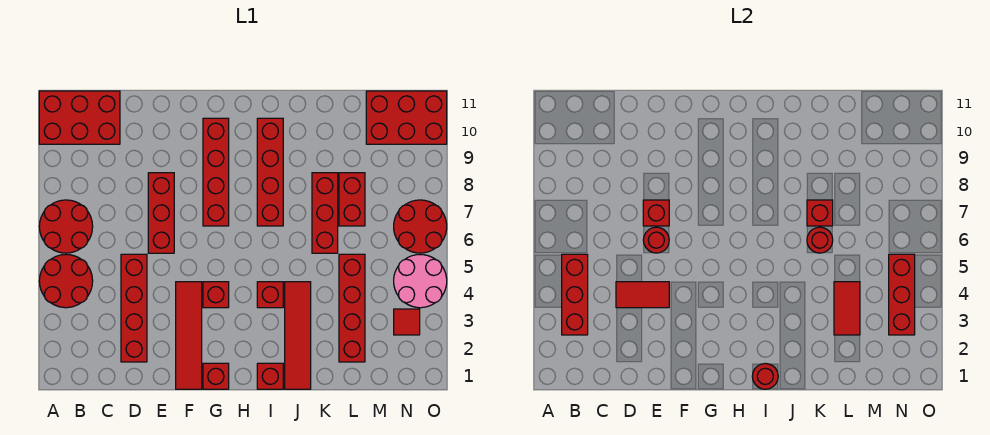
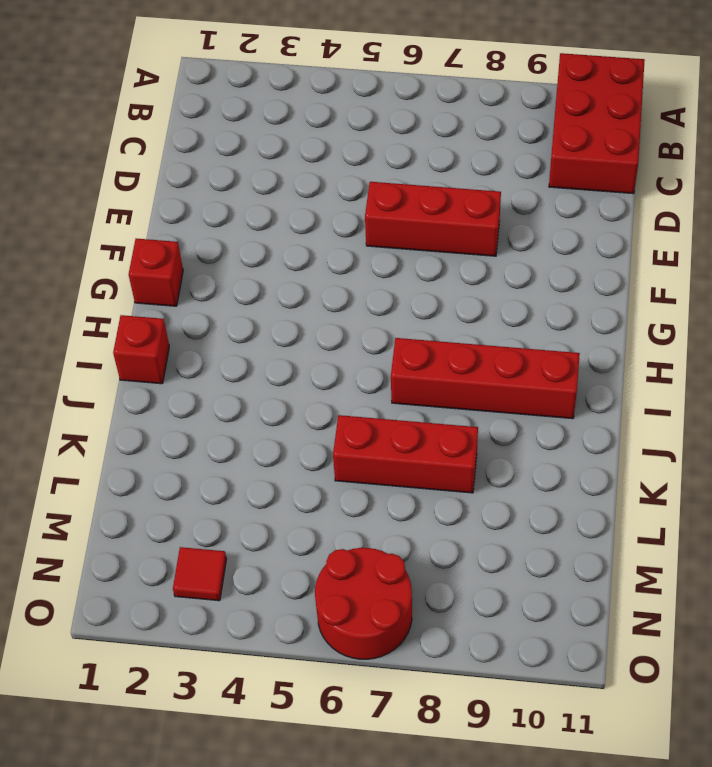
none -> red round brick A4:B5 level 1
none -> red round brick A6:B7 level 1
none -> red brick D2:D5 level 1

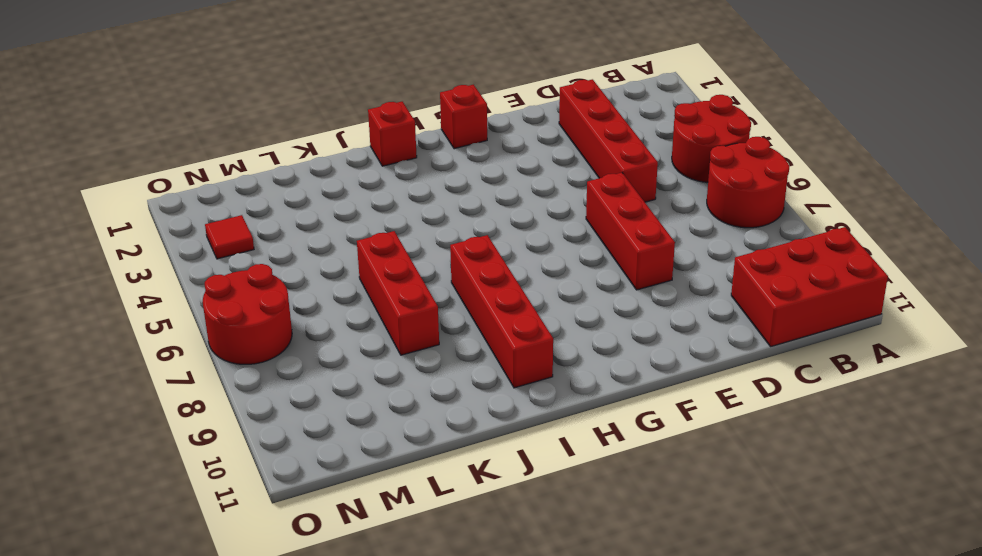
none -> red tile F1:F4 level 1
none -> red brick G4 level 1
none -> red brick G7:G10 level 1

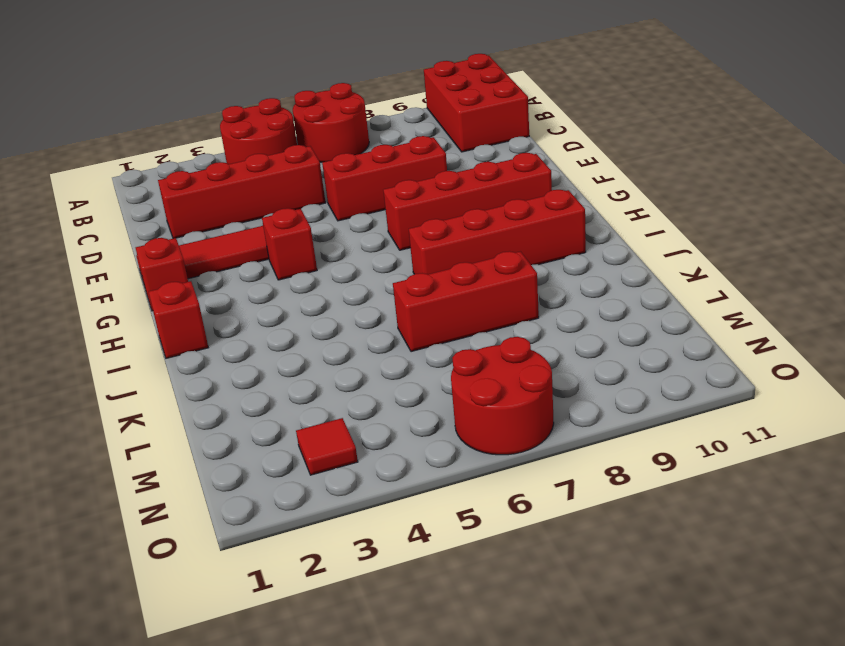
none -> red brick I4 level 1
none -> red tile J1:J4 level 1
none -> red brick L2:L5 level 1

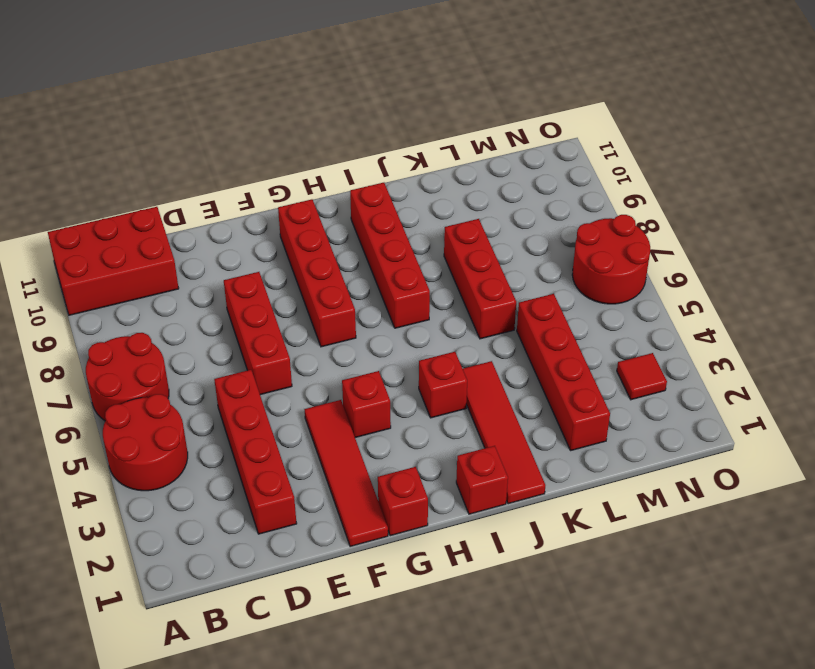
none -> red brick L7:L8 level 1
none -> red brick M10:O11 level 1
none -> pink round brick N4:O5 level 1

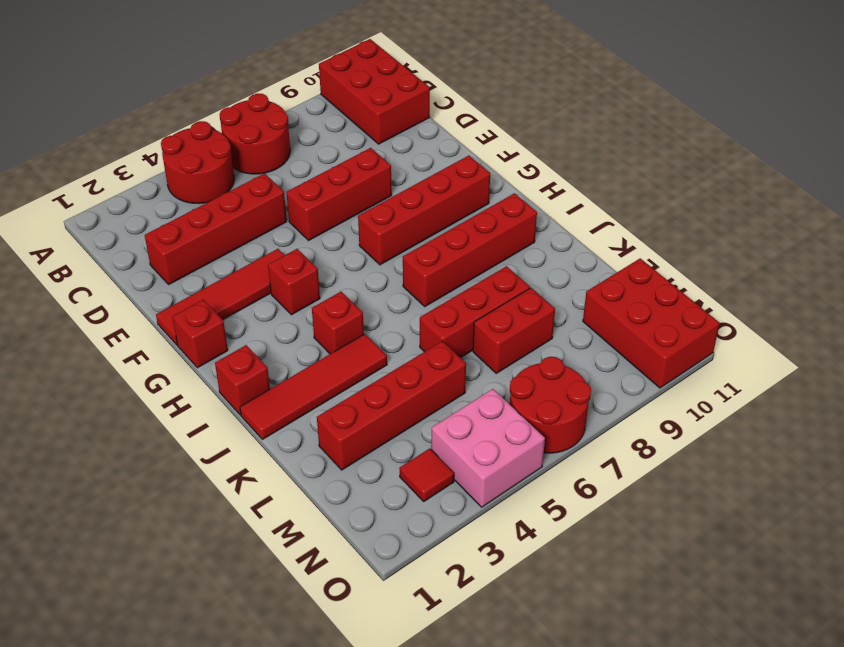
pink brick N4:O5 level 1 -> pink round brick N4:O5 level 1
none -> red brick B3:B5 level 2
none -> red tile D4:E4 level 2
none -> red round brick E6 level 2

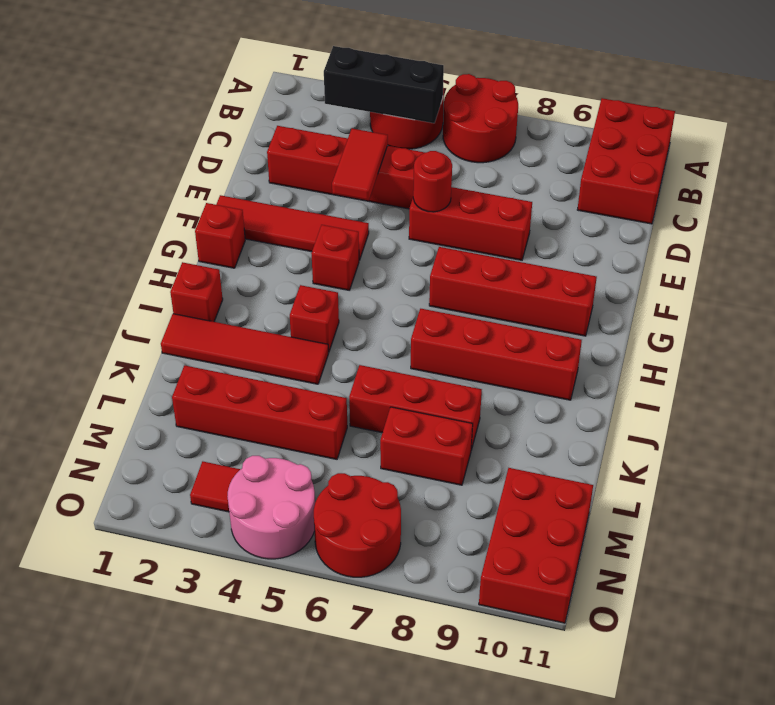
black brick B3:B5 level 2 -> red brick B3:B5 level 2
none -> red brick E7 level 2
none -> red round brick I1 level 2
none -> red round brick K6 level 2

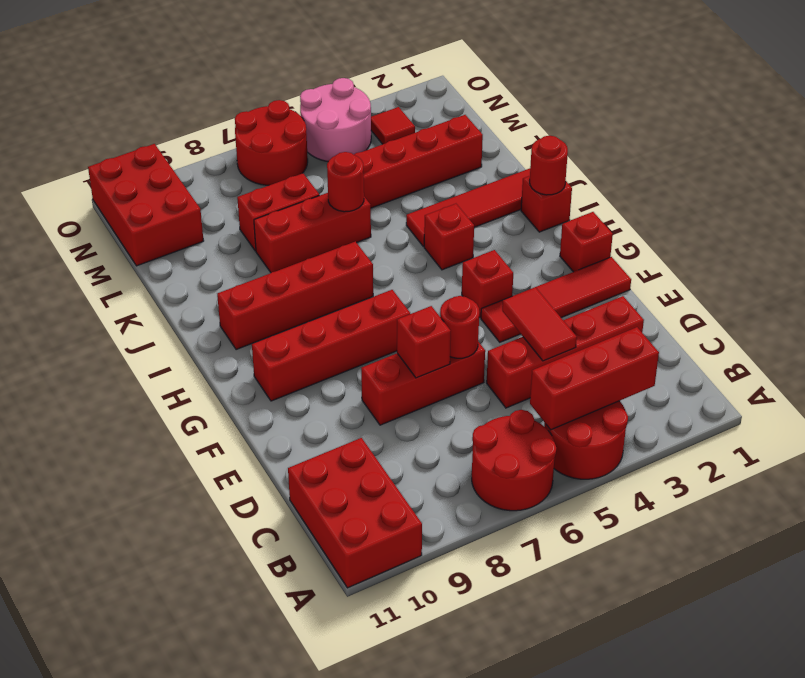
none -> red brick K7 level 2
none -> red tile L3:L4 level 2
none -> red brick N3:N5 level 2

